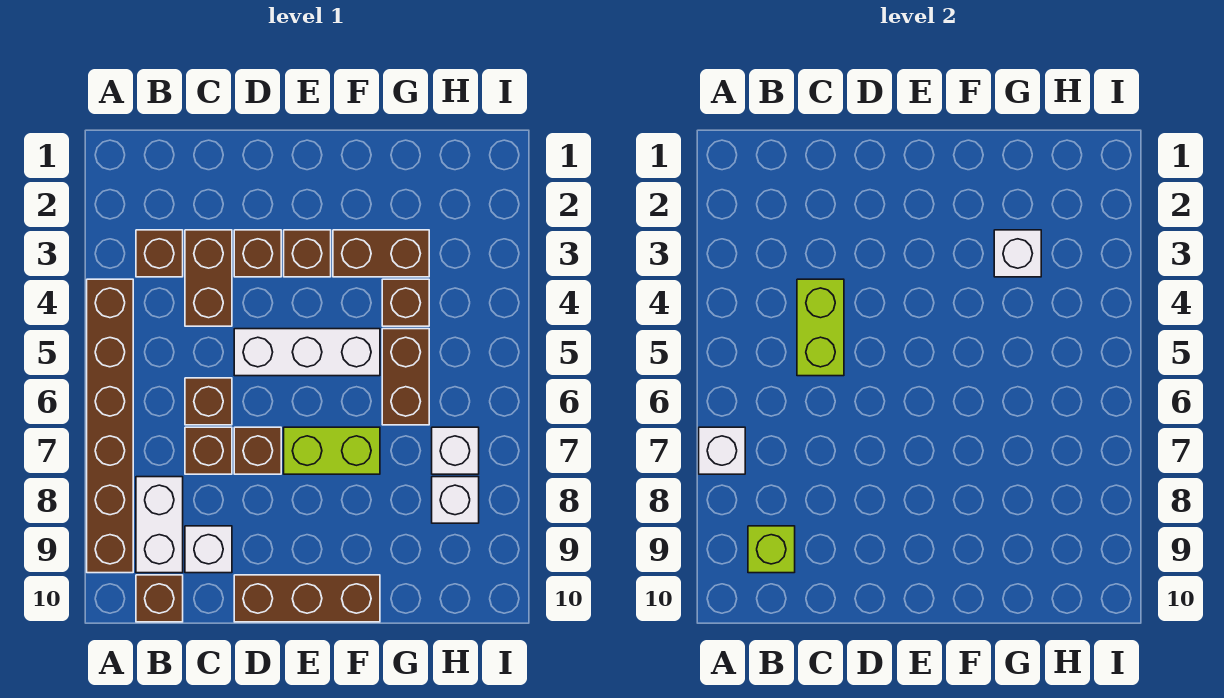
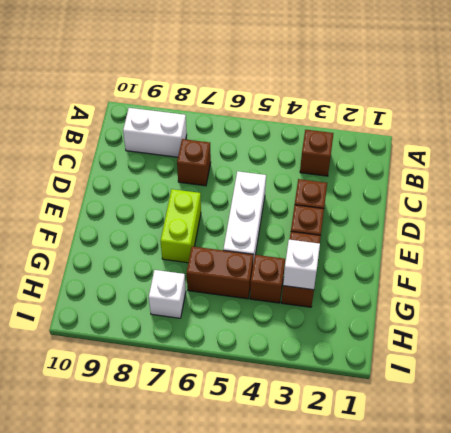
none -> brown brick A4:A9 level 1
none -> brown brick B10 level 1
none -> brown brick C3:C4 level 1

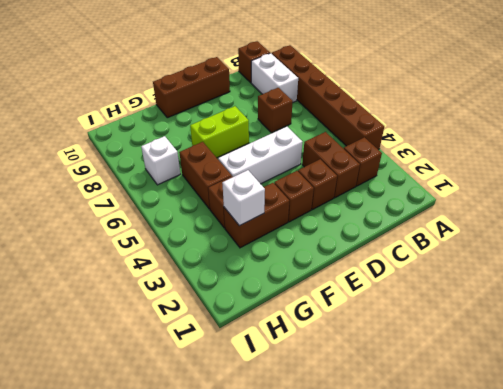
none -> brown brick C6 level 1
none -> white brick C9 level 1
none -> brown brick D7 level 1

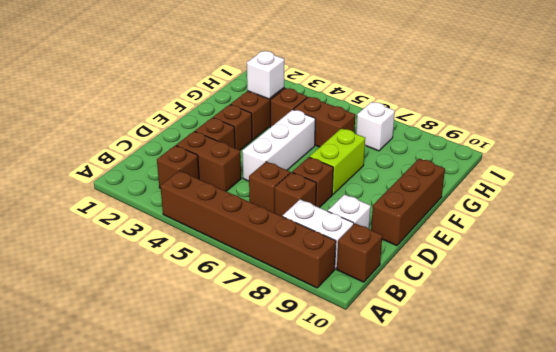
none -> white brick H8 level 1
none -> white brick A7 level 2
none -> lime brick B9 level 2

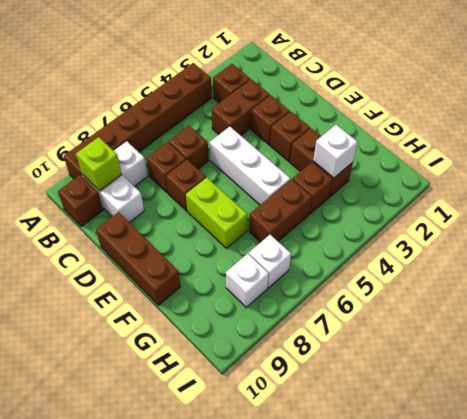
none -> white brick A7 level 2
none -> lime brick C4:C5 level 2

